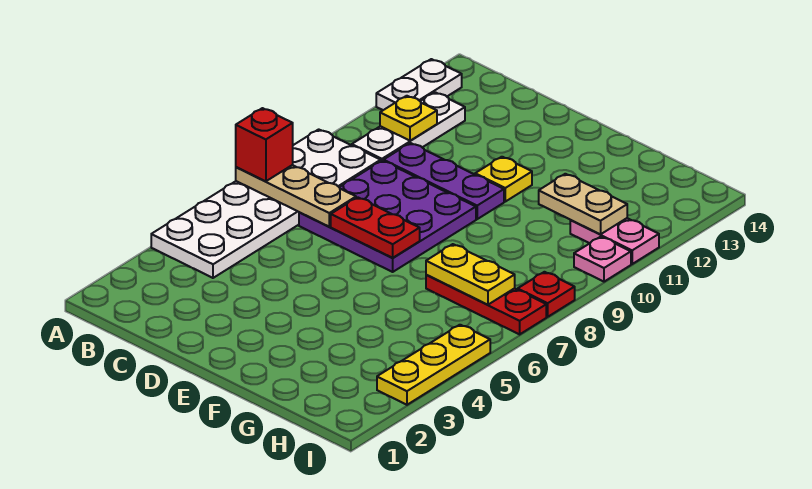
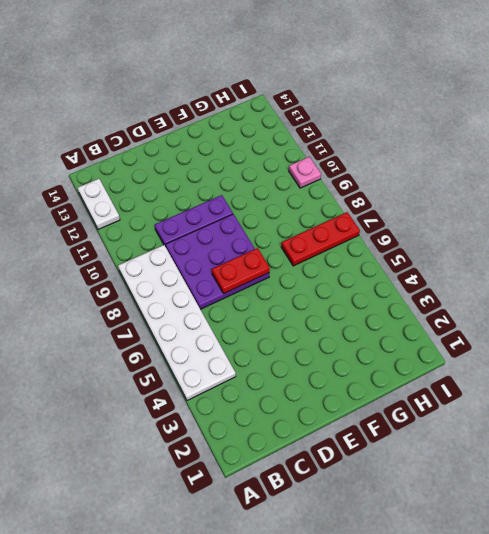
none -> white plate B10:B12 level 1
none -> yellow plate E11 level 1
none -> pink plate H11:I11 level 1

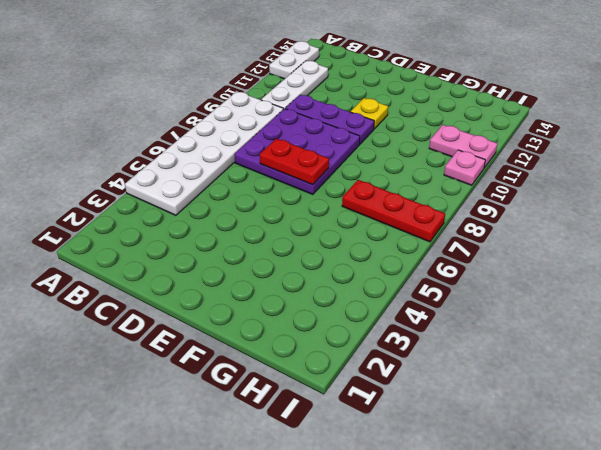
none -> yellow plate I3:I5 level 1
none -> red plate I8 level 1
none -> tan plate A7:C7 level 2

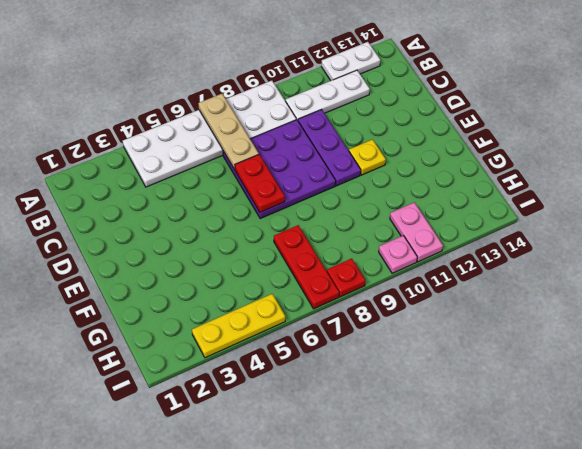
none -> yellow plate B11 level 2
none -> yellow plate G7:H7 level 2
none -> tan plate G11:H11 level 2

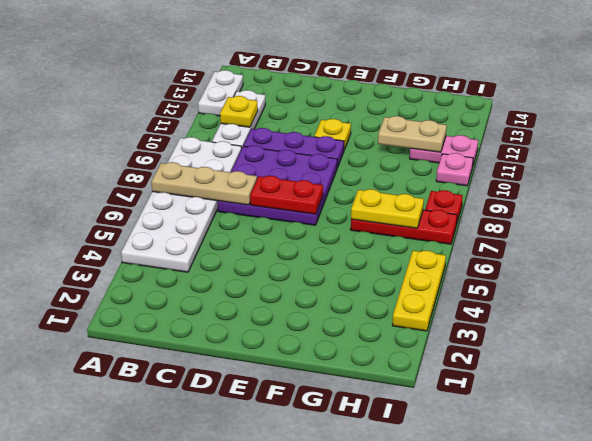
none -> red brick A7 level 3

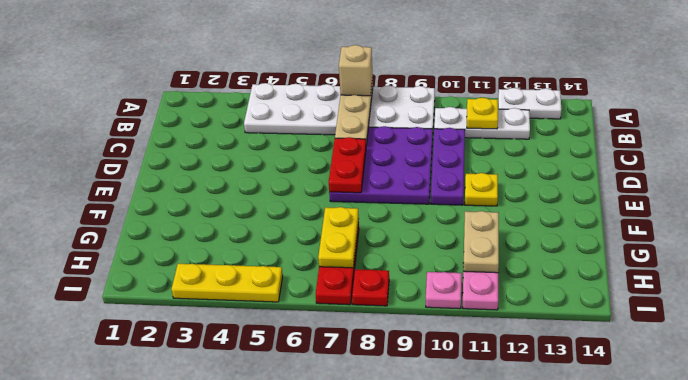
tan brick A7 level 3 -> red brick A7 level 3

